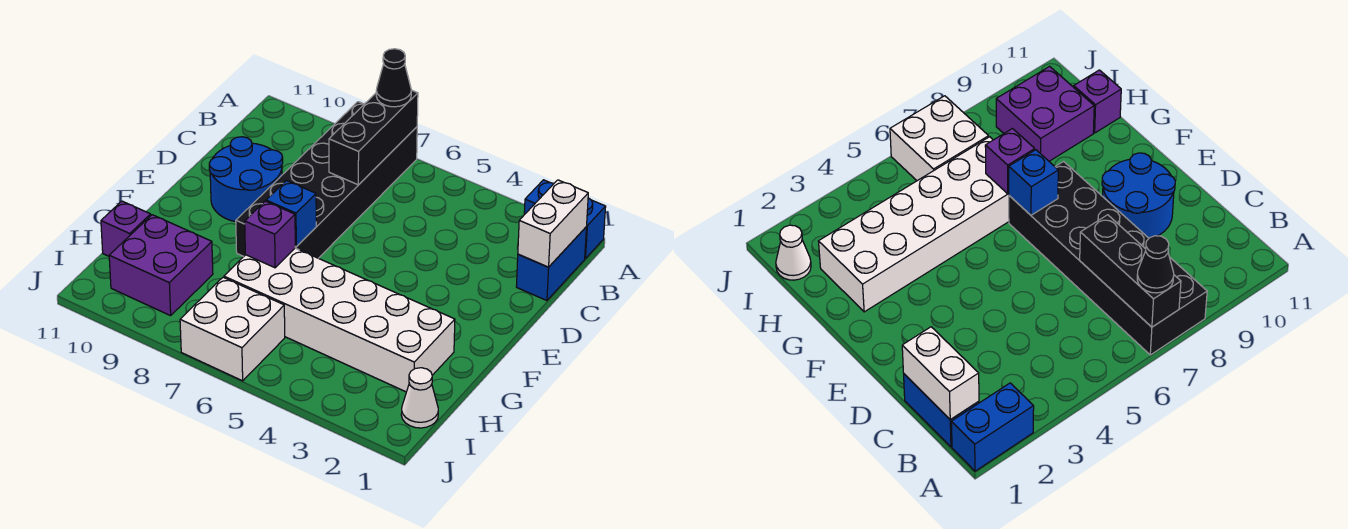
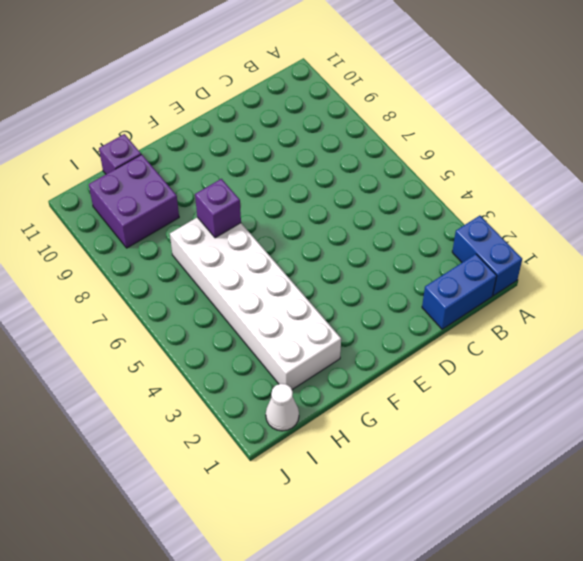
none -> black brick A7:F8 level 1
none -> blue round brick D9:E10 level 1
none -> white brick I6:J7 level 1

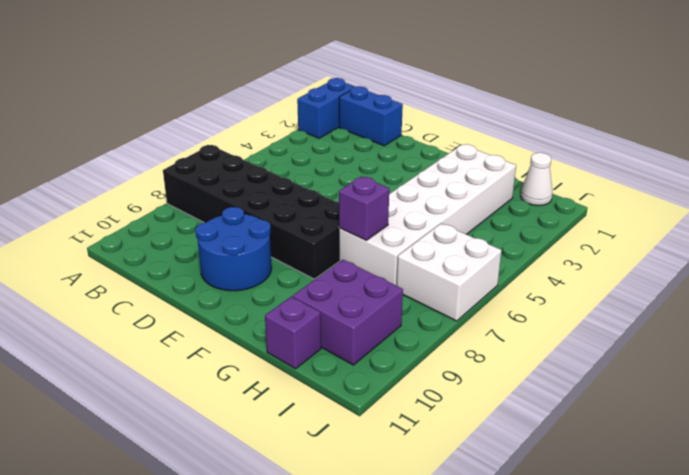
none -> black brick A7:C7 level 2
none -> white brick B1:C1 level 2
none -> blue brick F7 level 2

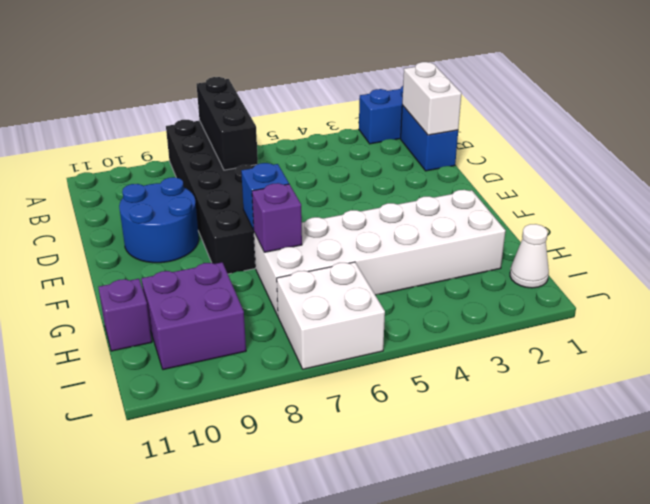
none -> black cone A7 level 3

